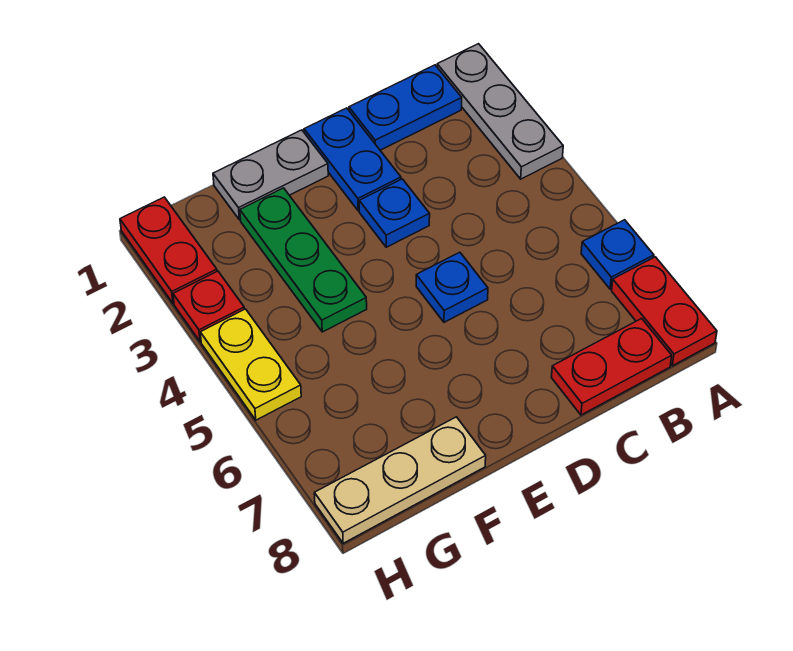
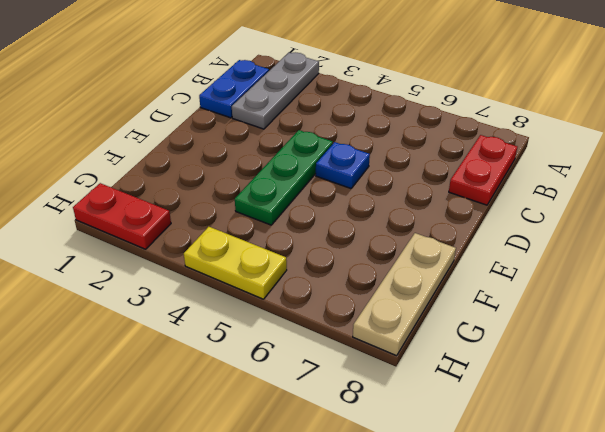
grey plate A2:C2 level 1 -> grey plate A1:A3 level 1
green plate D4:F4 level 1 -> green plate F2:F4 level 1
none -> blue plate A6 level 1
none -> red plate A7:A8 level 1
none -> blue plate D1:D2 level 1

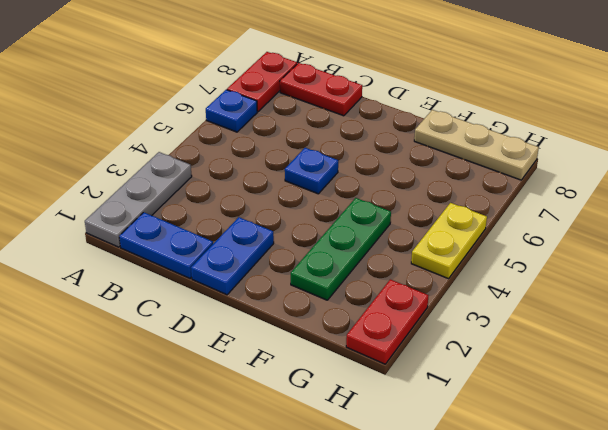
none -> blue plate D3 level 1
none -> grey plate E1:F1 level 1
none -> red plate H3 level 1

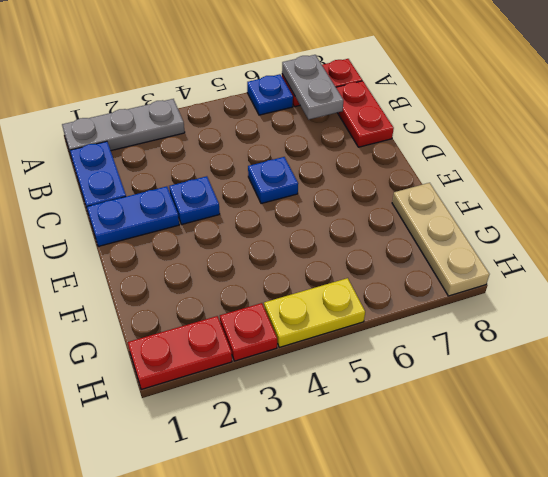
grey plate A7:B7 level 2 -> grey plate E1:F1 level 1
none -> green plate F2:F4 level 1

